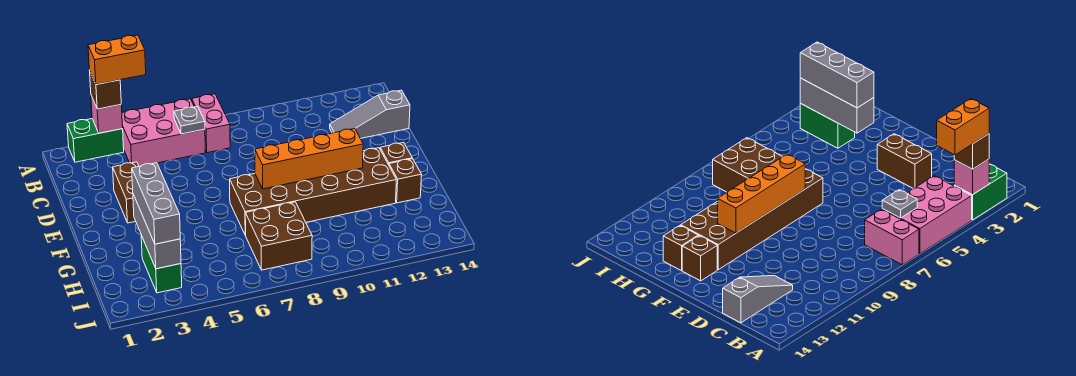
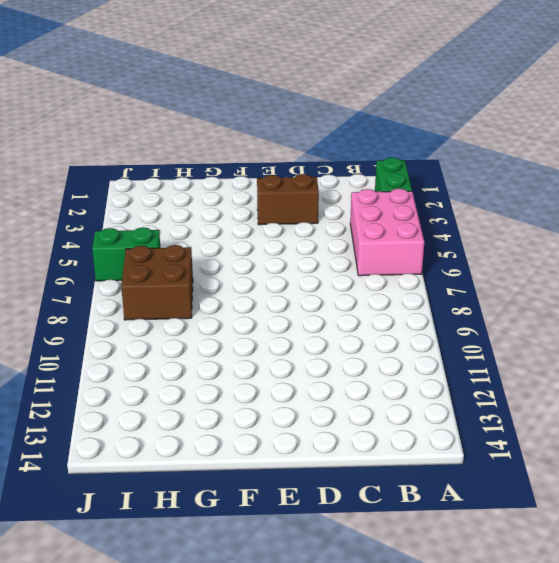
green brick I6:J6 level 1 -> green brick H3:I3 level 1
none -> pink brick A7:B7 level 1
none -> grey slope C12:C14 level 1 top 14
none -> brown brick F7:G12 level 1

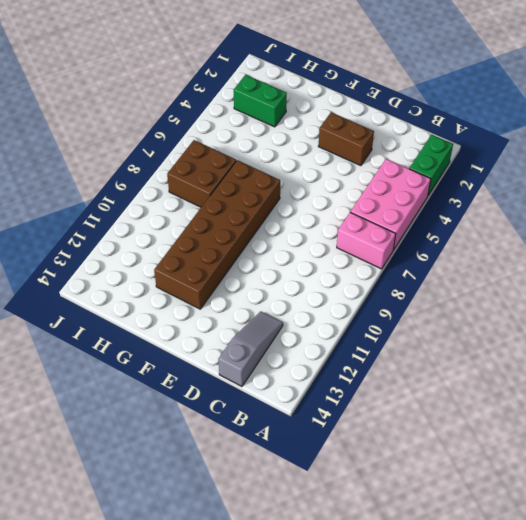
none -> brown brick F13 level 1
none -> brown brick G13 level 1
none -> pink brick A3 level 2

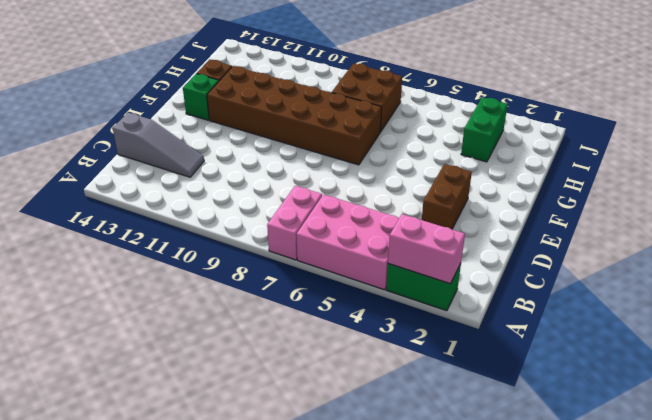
pink brick A2:A3 level 2 -> pink brick A3 level 2
green brick F13 level 1 -> brown brick F13 level 1
none -> grey plate B6 level 2
none -> orange brick F8:F11 level 2
none -> grey brick G3:I3 level 2

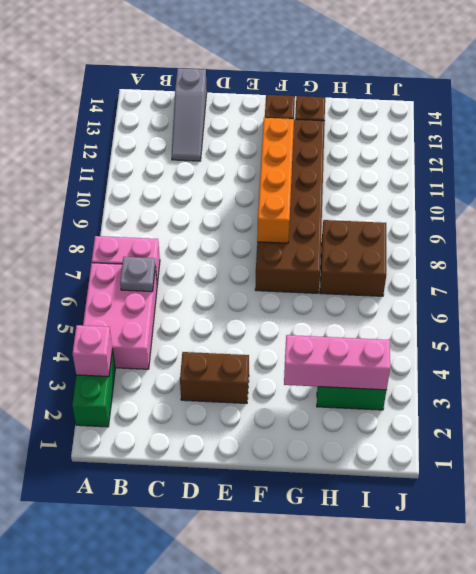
pink brick G3:I3 level 2 -> grey brick G3:I3 level 2
none -> brown brick A3 level 3
none -> grey brick G3:I3 level 3
none -> orange brick A3:A4 level 4

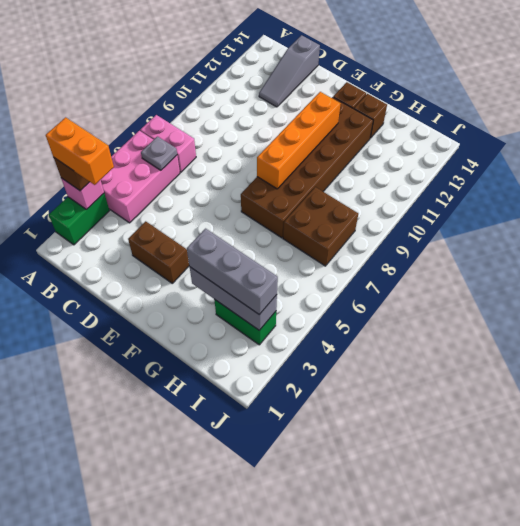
orange brick A3:B3 level 4 -> orange brick A3:A4 level 4

